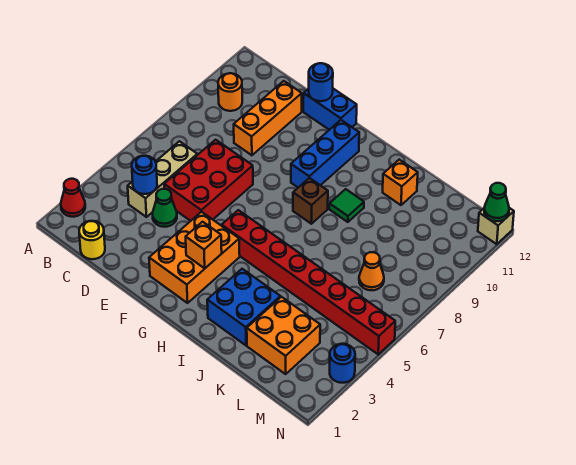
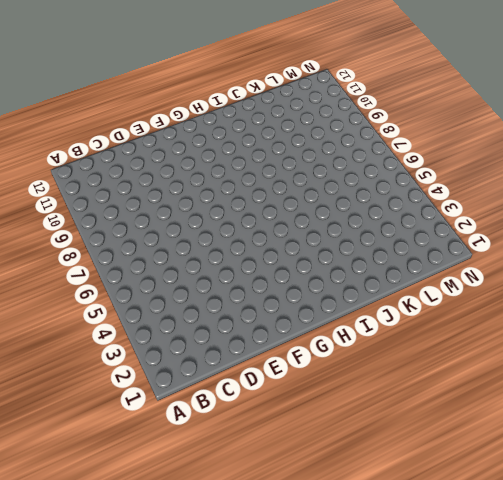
none -> red cone A2 level 1
none -> orange round brick B10 level 1
none -> yellow round brick C1 level 1

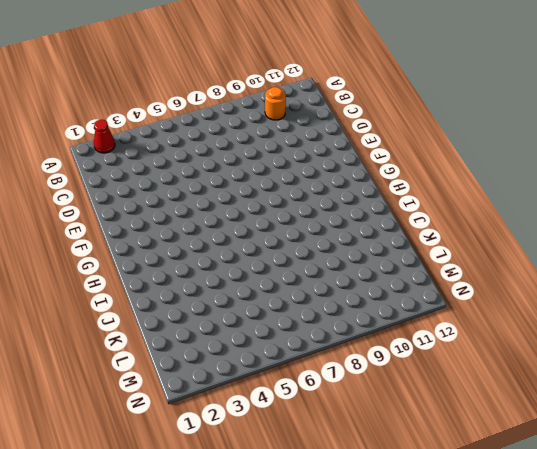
none -> yellow round brick C1 level 1
none -> tan brick C4:C6 level 1
none -> green cone D4 level 1

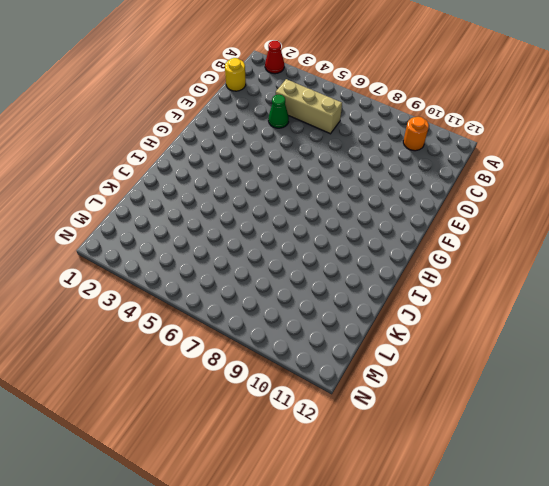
none -> red brick D5:E7 level 1
none -> orange brick D9:D11 level 1
none -> blue brick E12:F12 level 1

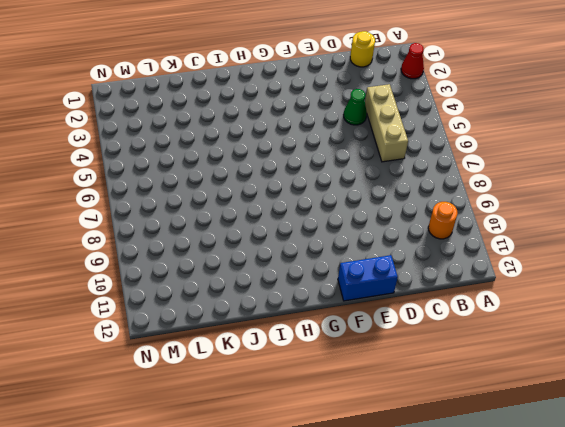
none -> red brick D5:E7 level 1
none -> orange brick D9:D11 level 1
none -> orange brick F2:G4 level 1

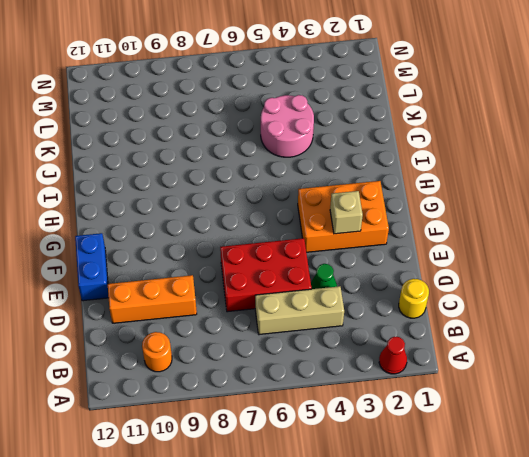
tan brick F3 level 2 -> tan brick N12 level 1
pink round brick J4:K5 level 1 -> red brick G5:N5 level 1
none -> blue brick G9:G11 level 1
none -> brown brick H8 level 1
none -> blue brick I2:J3 level 1

